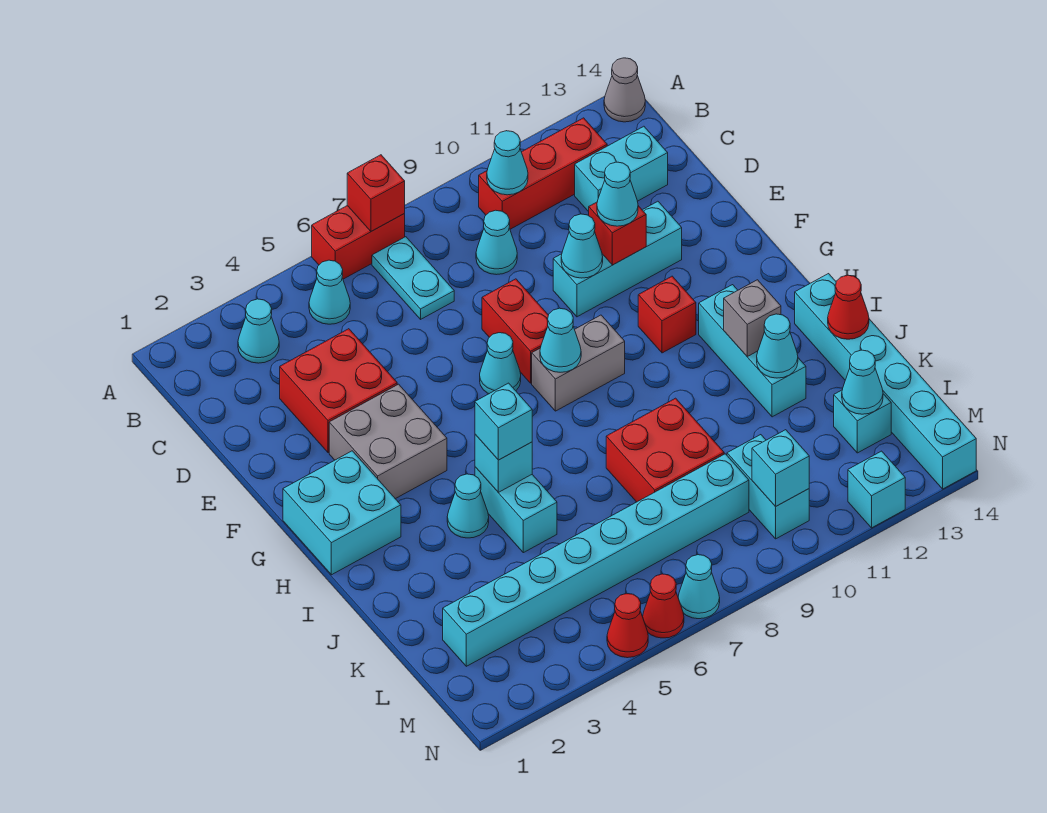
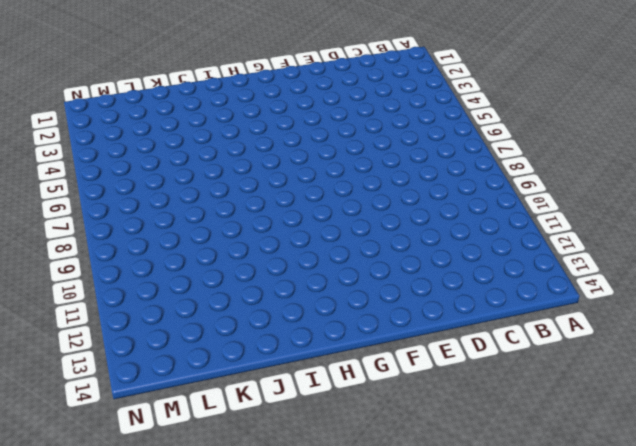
none -> red brick A6:A7 level 1
none -> grey cone A14 level 1
none -> cyan cone B3 level 1
none -> cyan cone B5 level 1

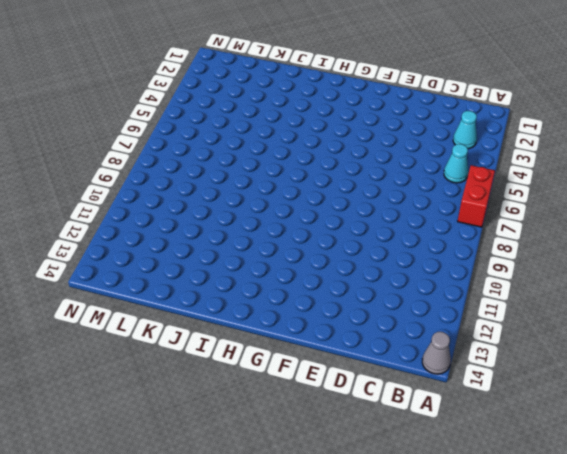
none -> cyan plate B7:C7 level 1
none -> red brick B10:B12 level 1
none -> cyan cone C9 level 1
none -> cyan brick C12:C13 level 1

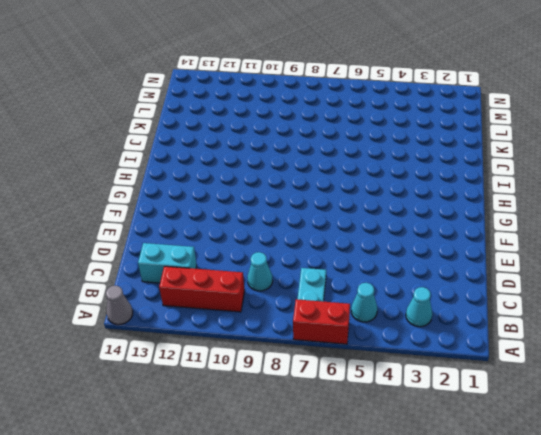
none -> red brick D3:E4 level 1
none -> red brick E8:F8 level 1
none -> cyan brick E10:E12 level 1
none -> grey brick F3:G4 level 1

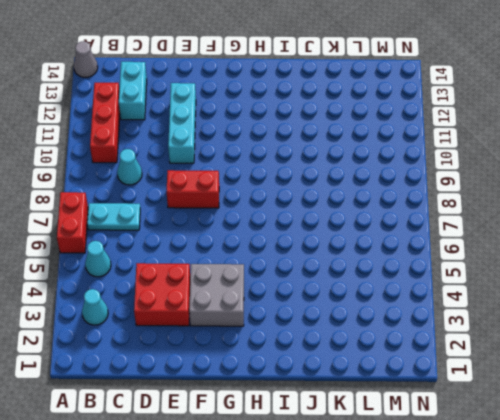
none -> cyan cone F7 level 1
none -> cyan brick G1:H2 level 1
none -> grey brick G8:G9 level 1
none -> red brick G11 level 1

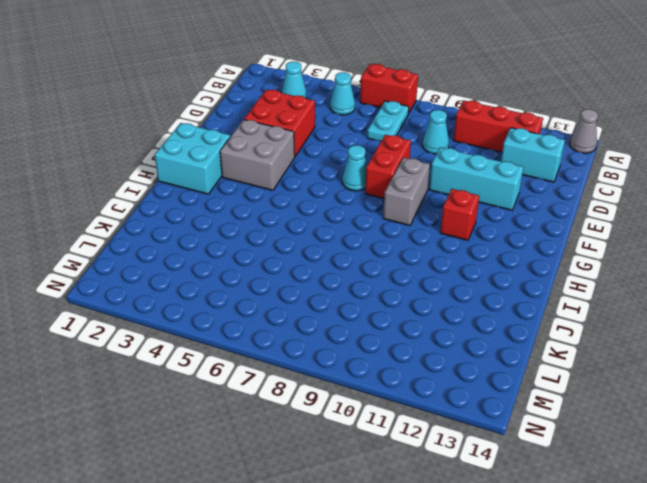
grey brick F9:G9 level 1 -> grey brick G8:G9 level 1
none -> cyan brick H12:J12 level 1
none -> cyan cone I4 level 1
none -> cyan brick I5:J5 level 1
none -> cyan brick I14:N14 level 1

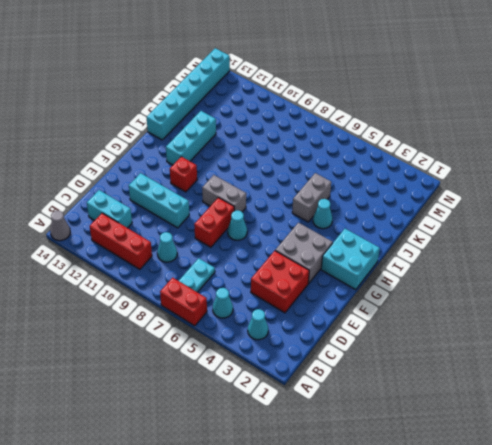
grey brick I5:J5 level 1 -> cyan brick I5:J5 level 1
none -> red brick J8:K9 level 1
none -> cyan brick L2:L9 level 1
none -> cyan brick L10:M10 level 1
none -> cyan brick L13 level 1

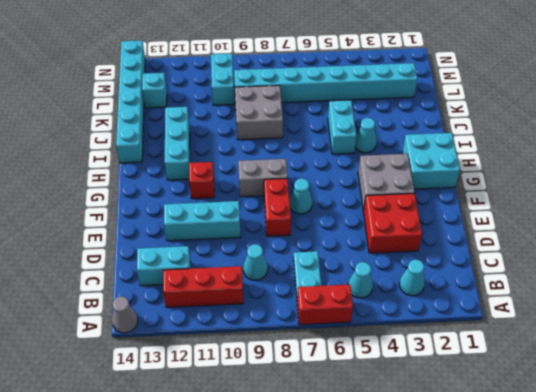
grey brick J8:K9 level 1 -> red brick J8:K9 level 1
none -> red cone N5 level 1
none -> red cone N6 level 1
none -> cyan cone N7 level 1
none -> cyan brick N12 level 1

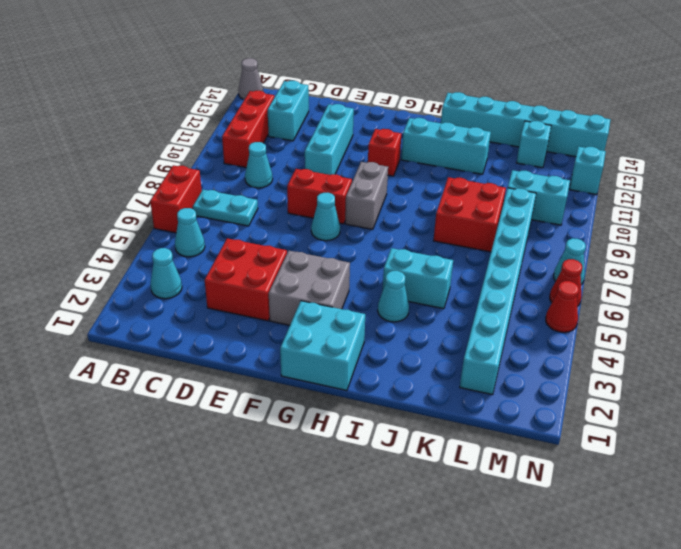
none -> red brick A7 level 2
none -> cyan cone B10 level 2
none -> cyan cone E10 level 2
none -> red brick E11 level 2

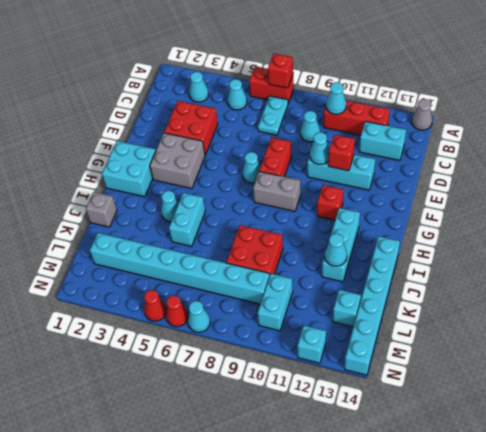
grey brick J1 level 1 -> grey brick I12 level 2
none -> cyan cone G8 level 2
none -> cyan brick I5 level 2
none -> red cone J14 level 2
none -> cyan cone L13 level 2

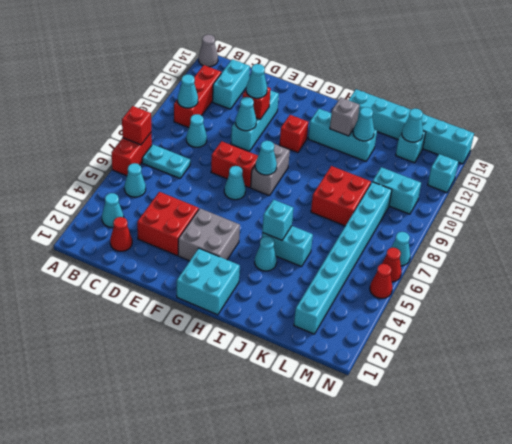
red cone C2 level 1 -> red cone J14 level 2
none -> cyan brick M10 level 2
none -> cyan brick I5 level 3

